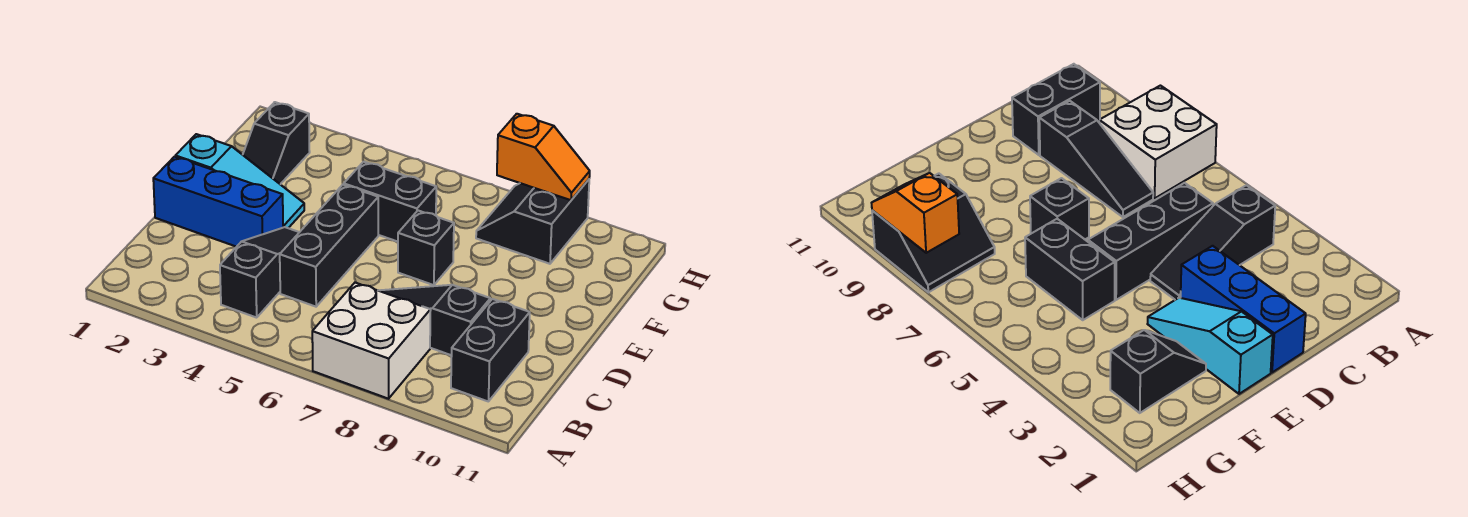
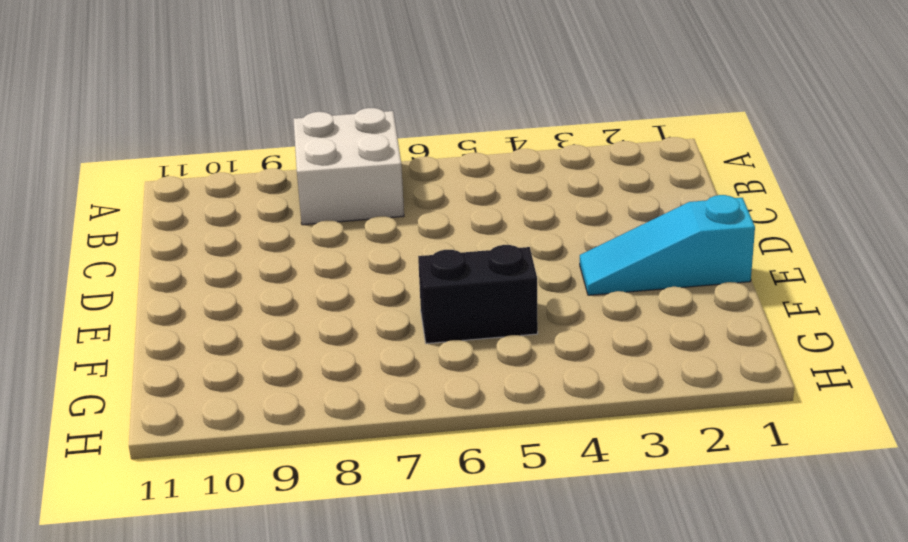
none -> black slope B4:D4 level 1 top B
none -> black brick B10:C10 level 1
none -> black brick C5:E5 level 1

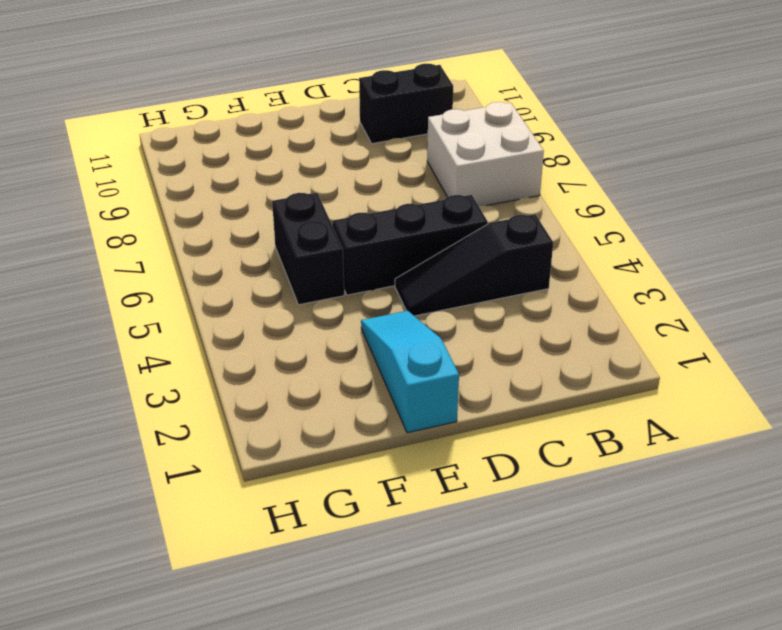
none -> black slope C7:C9 level 1 top 9
none -> blue brick D1:D3 level 1
none -> black brick E7 level 1

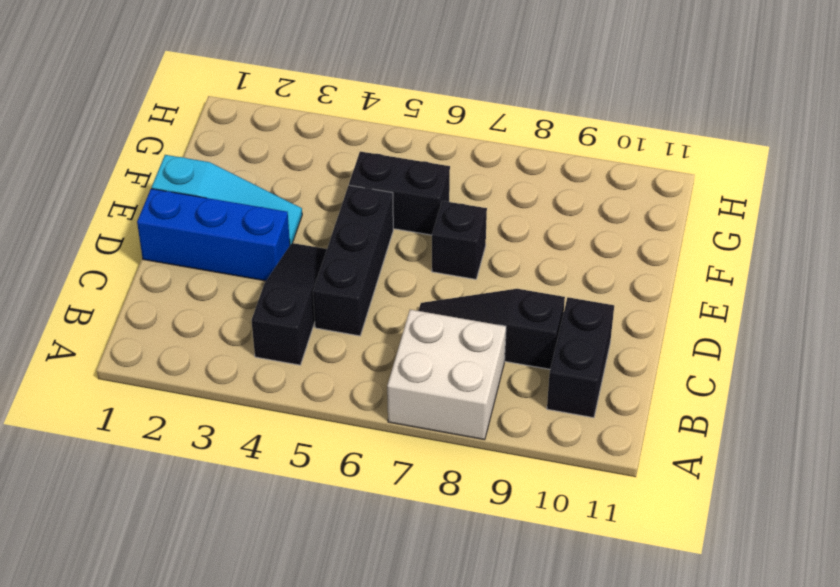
none -> black slope F2:G2 level 1 top G
none -> black slope G8:H9 level 1 top 9
none -> orange slope H8:H9 level 2 top 8

